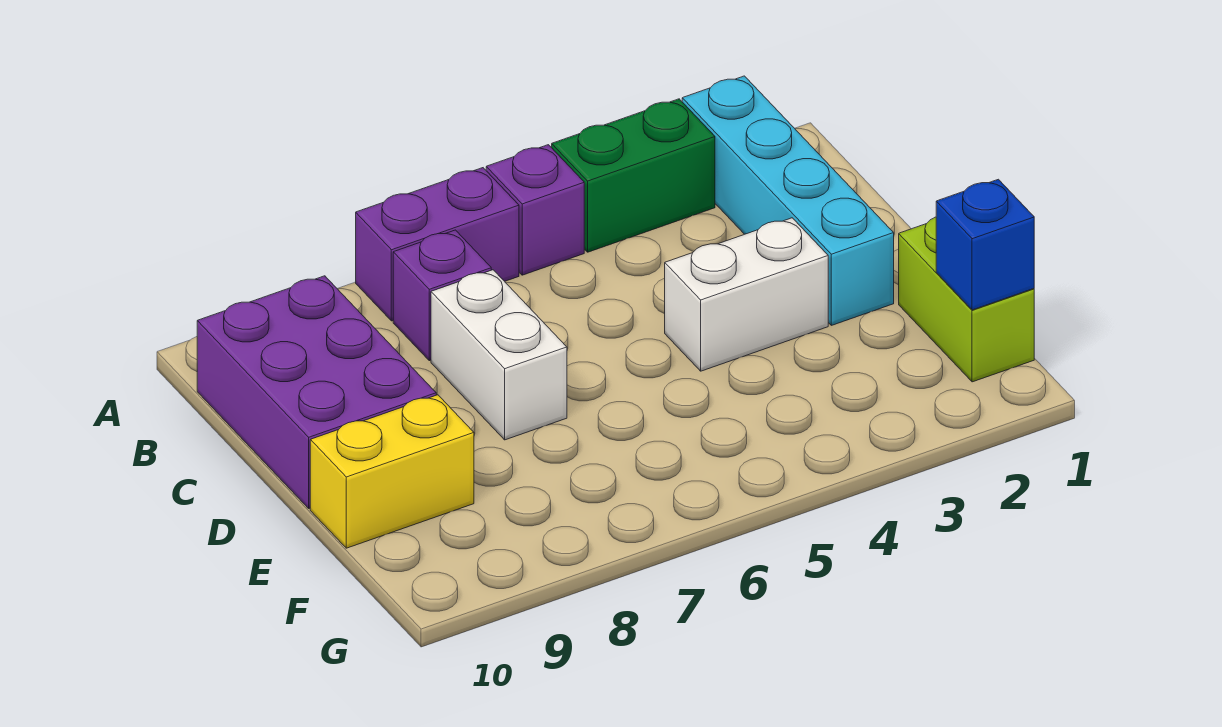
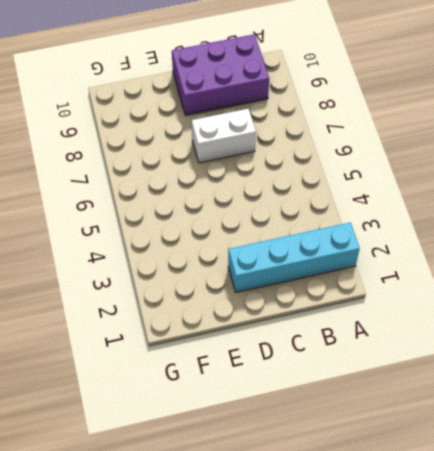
none -> green brick A3:A4 level 1
none -> purple brick A5 level 1

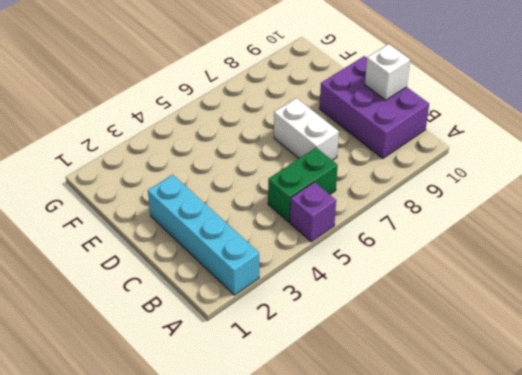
green brick B5:B6 level 1 -> green brick A3:A4 level 1
white brick C10 level 2 -> none
none -> purple brick A6:A7 level 1
none -> purple brick B7 level 1

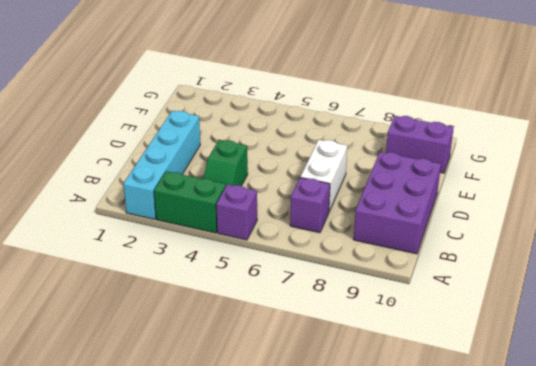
green slope B4:C4 level 1 top C -> none
purple brick F9:F10 level 1 -> purple brick A6:A7 level 1
none -> white brick D3:D4 level 1
none -> lime brick E1:F1 level 1

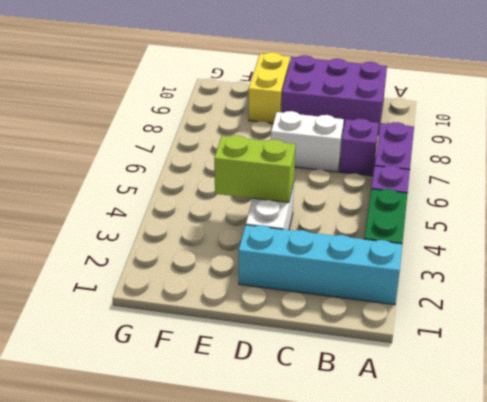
lime brick D4:E4 level 2 -> lime brick E1:F1 level 1
none -> blue brick F1 level 2

